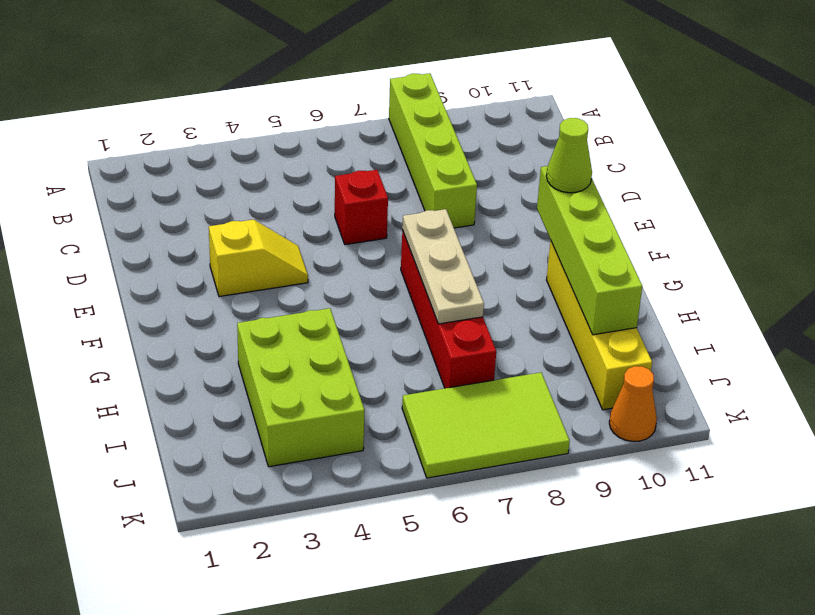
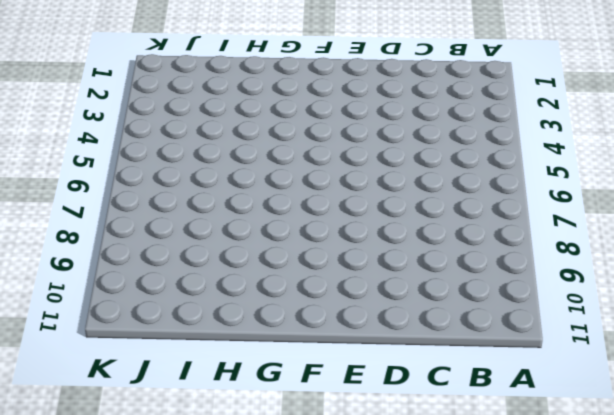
none -> lime brick A8:D8 level 1
none -> red brick D6 level 1

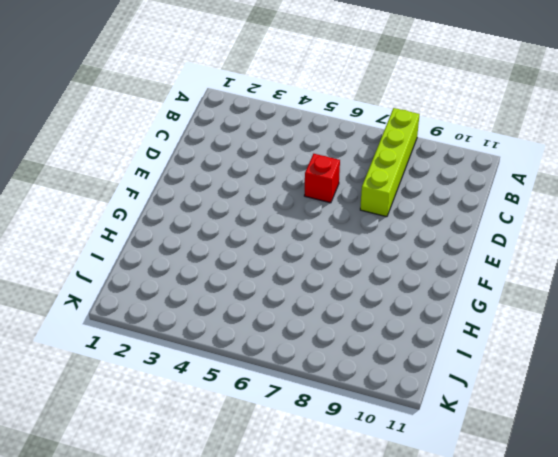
none -> yellow slope E3:E4 level 1 top 3
none -> red brick F7:I7 level 1

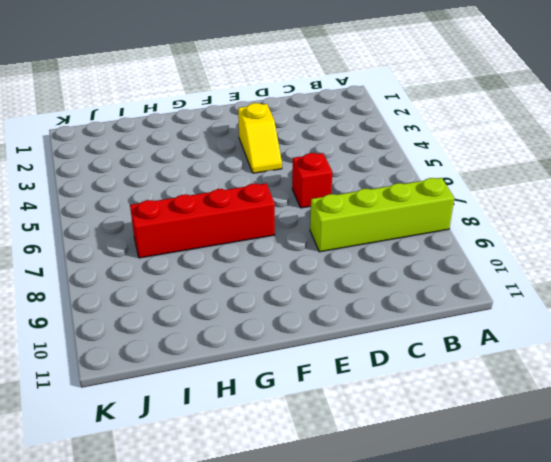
none -> yellow brick G10:J10 level 1
none -> lime brick H3:J4 level 1

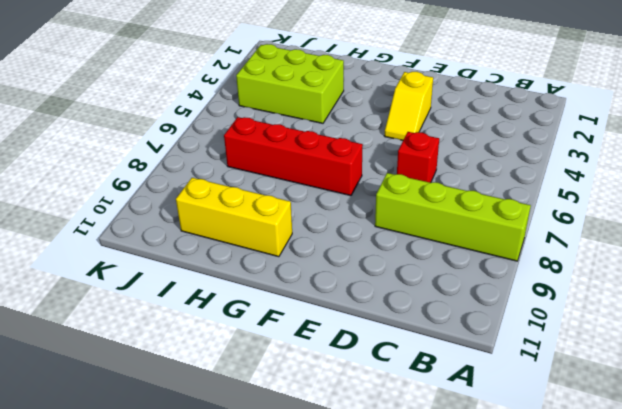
yellow brick G10:I10 level 1 -> yellow brick G10:J10 level 1
none -> lime tile J6:K8 level 1
none -> orange cone K10 level 1

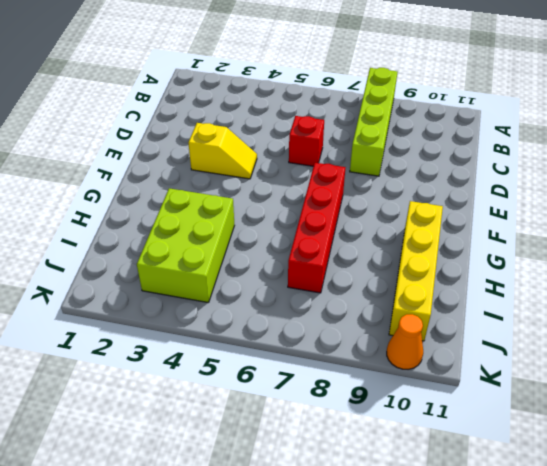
none -> lime tile J6:K8 level 1
none -> tan plate F7:H7 level 2

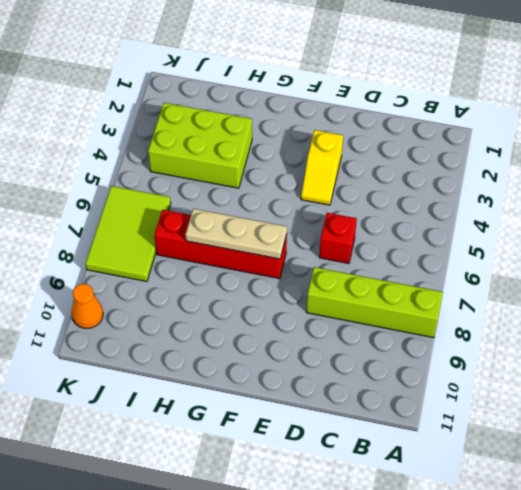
none -> yellow brick G10:J10 level 1
none -> lime brick F10:I10 level 2

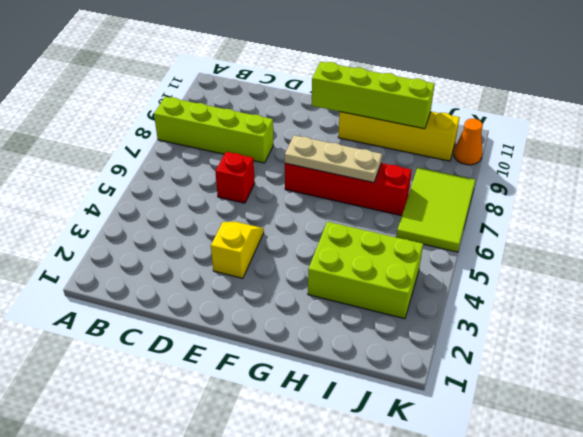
none -> lime cone F10 level 3

